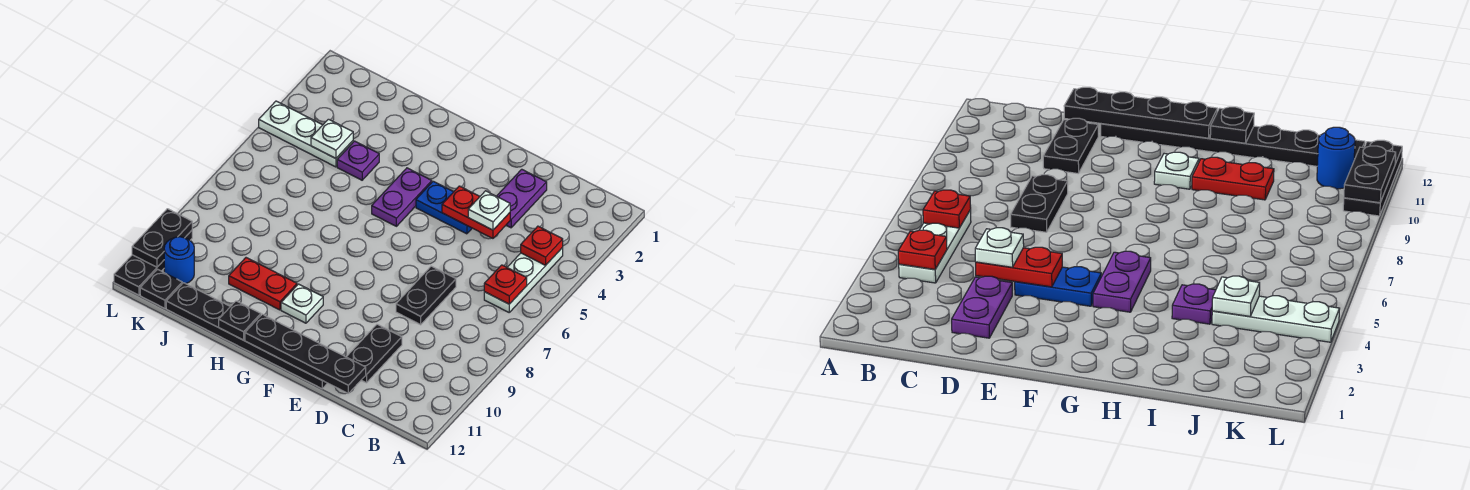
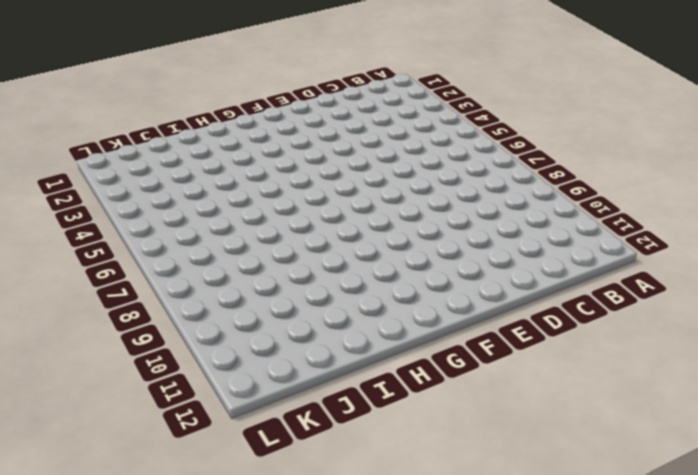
none -> white plate B4:B6 level 1
none -> purple plate D2:D3 level 1
none -> black plate D7:D8 level 1

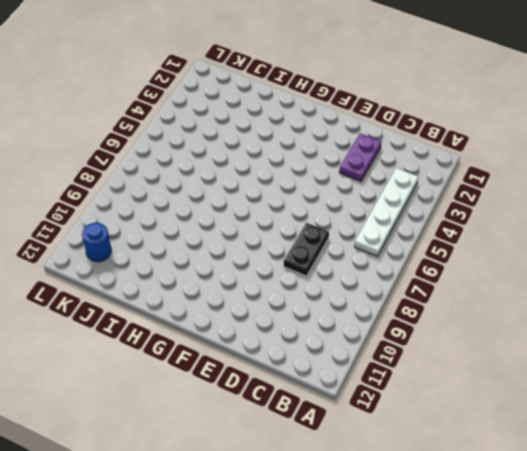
white plate B3:B6 level 1 -> white plate B4:B6 level 1
none -> black plate D10:D11 level 1
none -> blue plate E4:F4 level 1
none -> black plate E12:J12 level 1

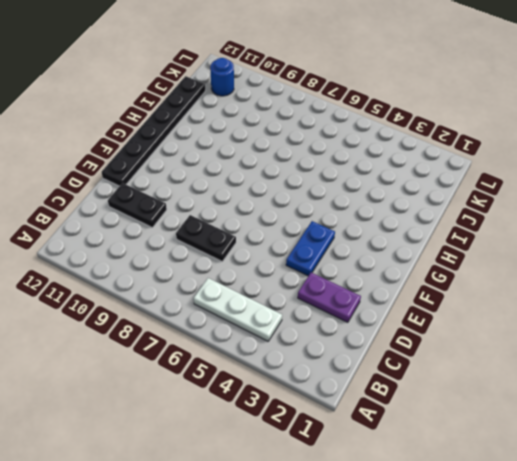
none -> purple plate G4:G5 level 1
none -> white plate G10 level 1
none -> red plate H10:I10 level 1

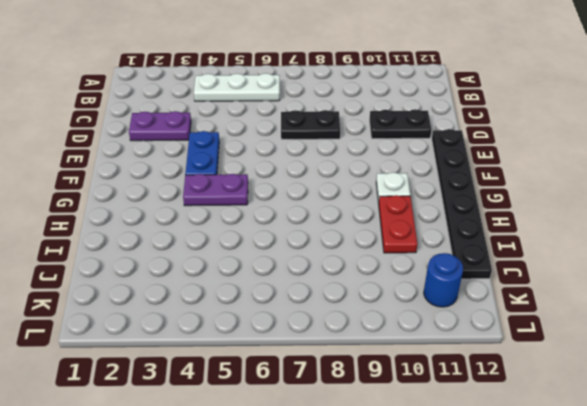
none -> purple plate I4 level 1
none -> white plate J4:L4 level 1
none -> black plate K12 level 1

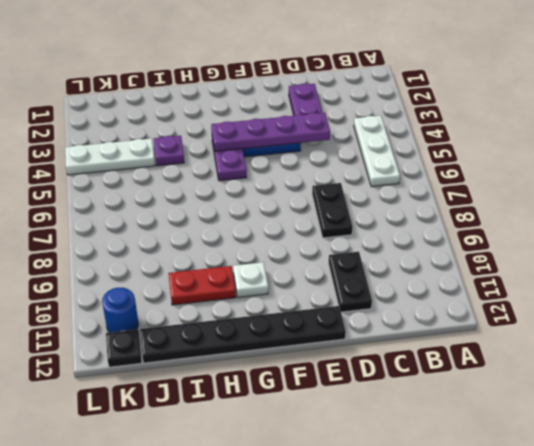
purple plate D4:G4 level 2 -> red plate D4:E4 level 2
none -> black plate L10:L12 level 1
none -> red plate B4 level 2
none -> red plate B6 level 2

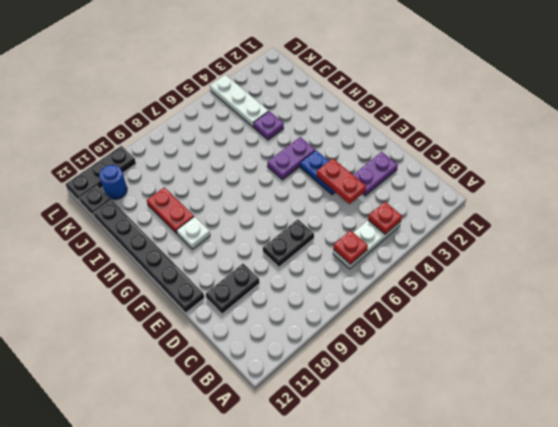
none -> black plate D12:G12 level 2
none -> black plate H12 level 2
none -> white plate J4 level 2

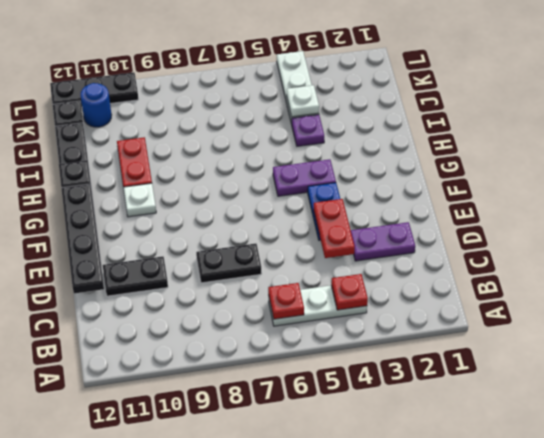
none -> black plate L10:L11 level 2
none -> white plate D4 level 3

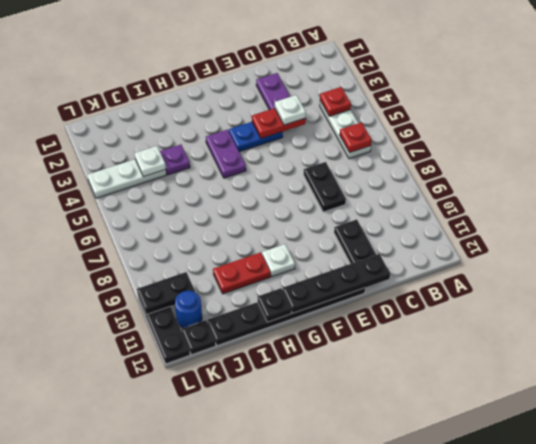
black plate K10:L10 level 2 -> black plate L10:L11 level 2

